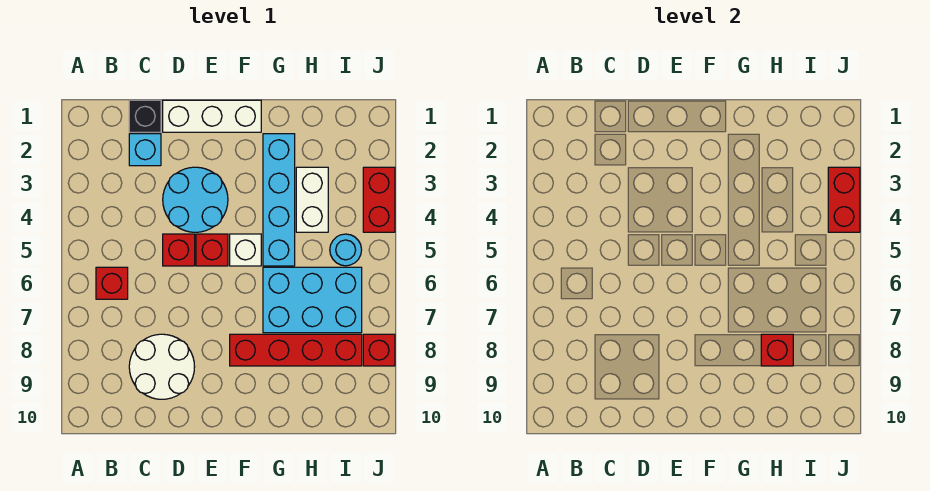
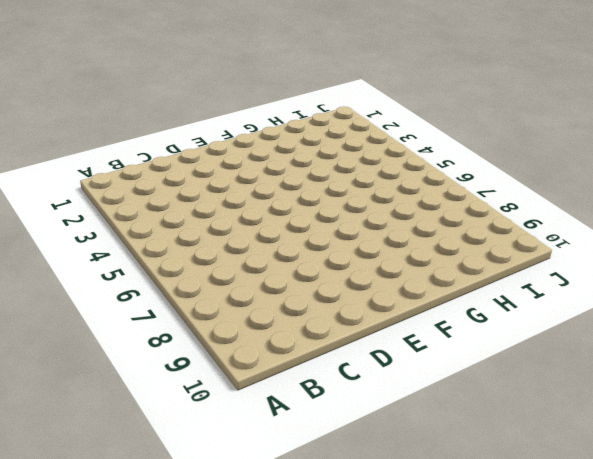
none -> red brick B6 level 1
none -> black brick C1 level 1
none -> cyan brick C2 level 1

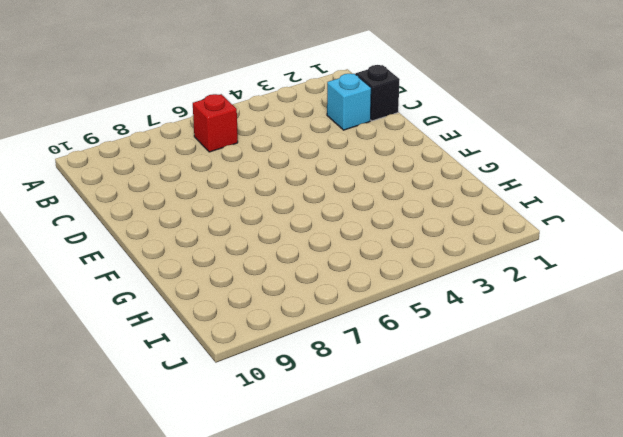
none -> white round brick C8:D9 level 1
none -> white brick D1:F1 level 1
none -> cyan round brick D3:E4 level 1

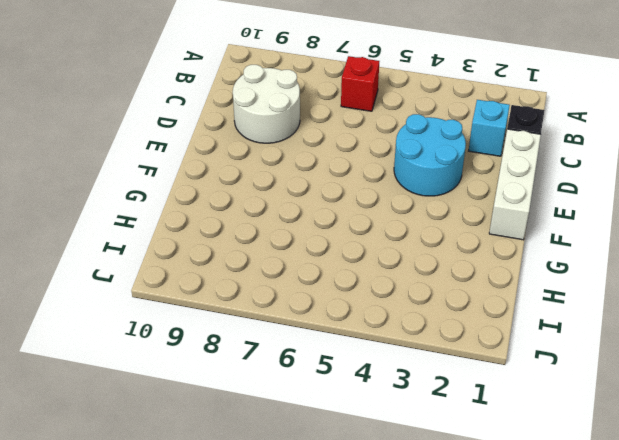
none -> red brick D5 level 1
none -> red brick E5 level 1
none -> white brick F5 level 1

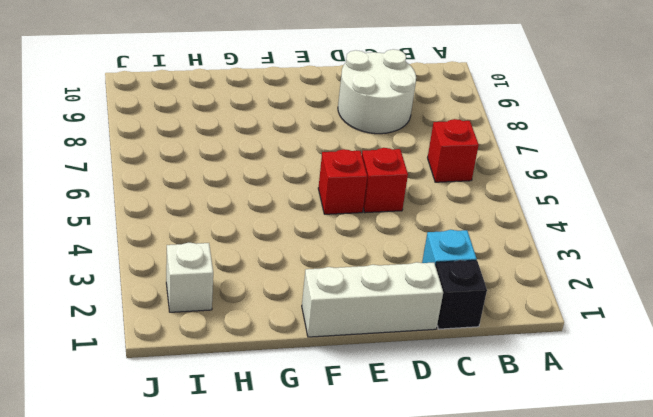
white brick I2 level 1 -> white brick F5 level 1
none -> cyan round brick D3:E4 level 1
none -> red brick F8:I8 level 1
none -> cyan brick G2:G5 level 1

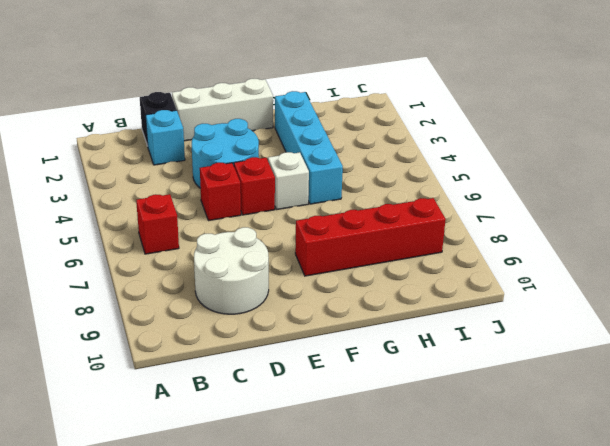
none -> cyan brick G6:I7 level 1
none -> white brick H3:H4 level 1
none -> cyan round brick I5 level 1

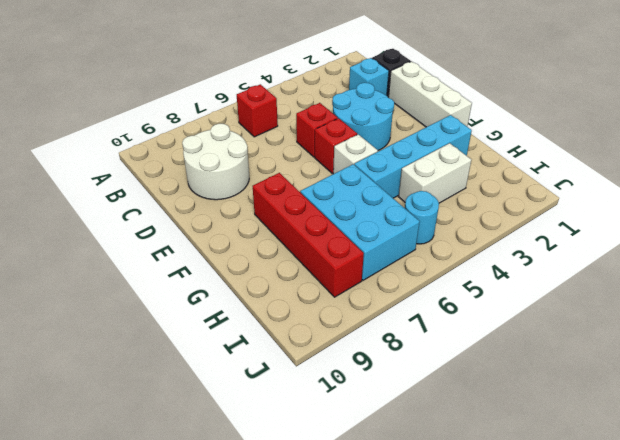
none -> red brick J3:J4 level 1
none -> red brick J8 level 1
none -> red brick H8 level 2

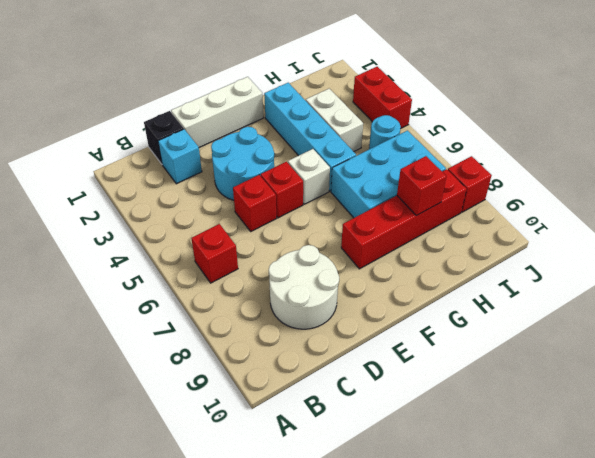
none -> red brick J3:J4 level 2

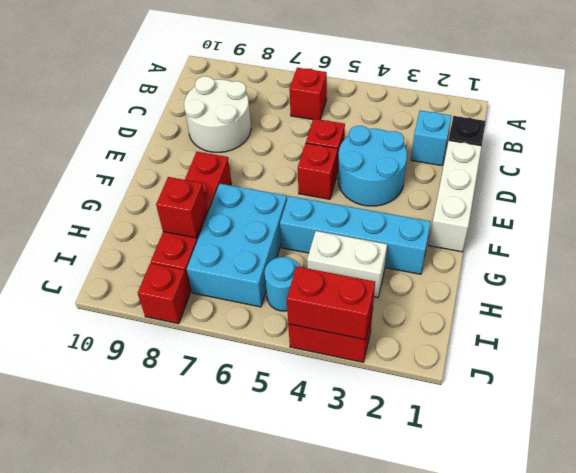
none -> white brick F5 level 1

